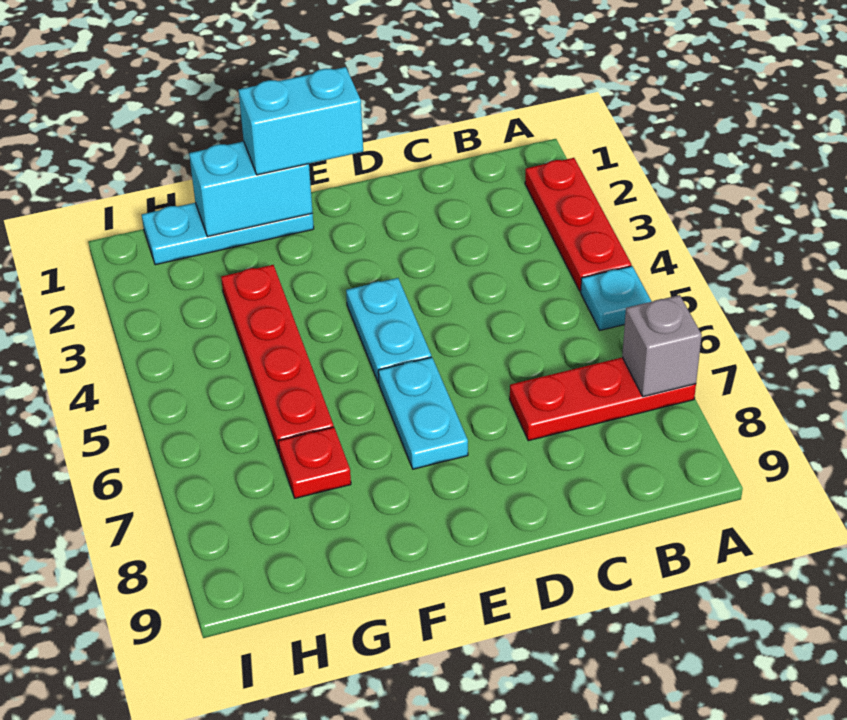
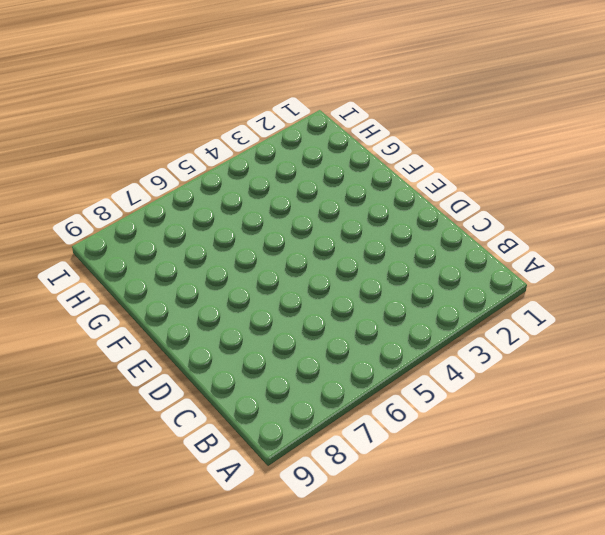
none -> red plate A2:A4 level 1
none -> cyan plate A5 level 1

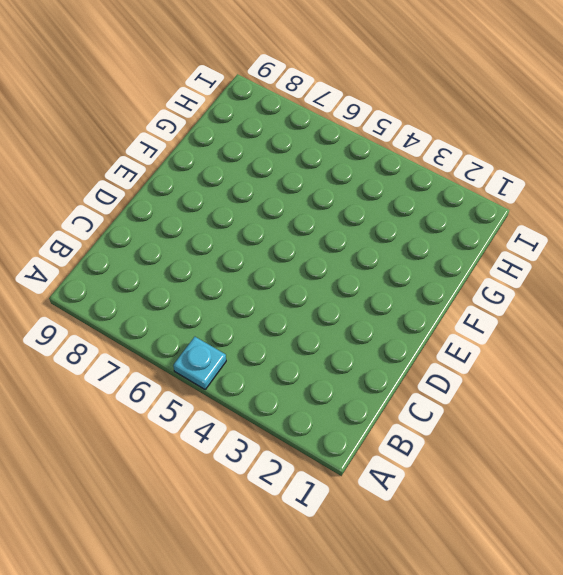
none -> red plate A2:A4 level 1
none -> red plate A7:C7 level 1

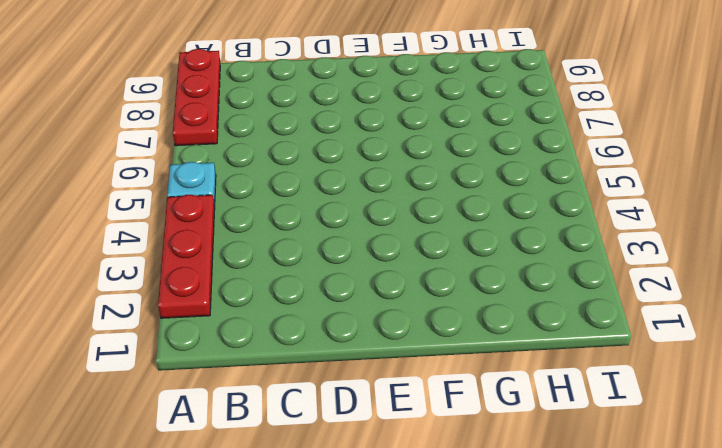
red plate A7:A9 level 1 -> red plate A7:C7 level 1
none -> cyan plate E4:E5 level 1
none -> cyan plate E6:E7 level 1

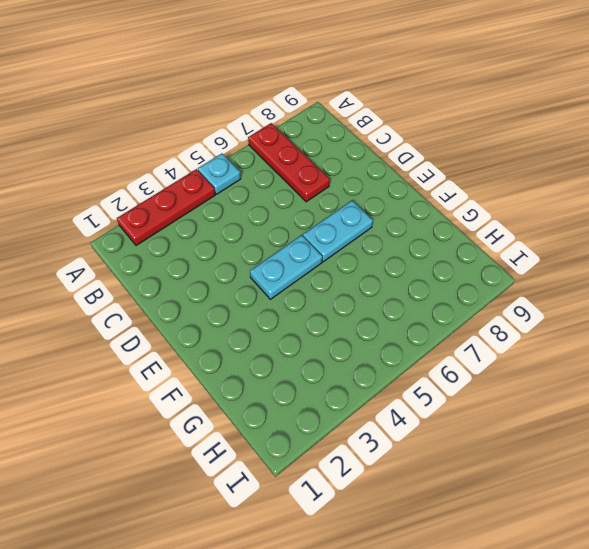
none -> cyan plate F1:H1 level 1
none -> red plate G3:G6 level 1

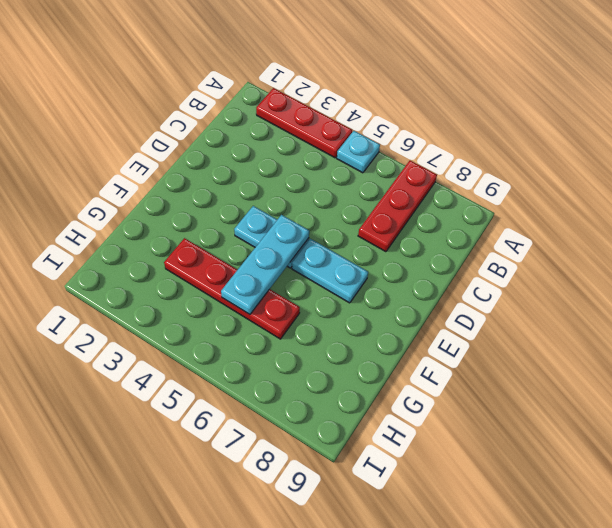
cyan plate E5:G5 level 2 -> cyan plate F1:H1 level 1
none -> red plate G7 level 1
none -> grey brick A7 level 2

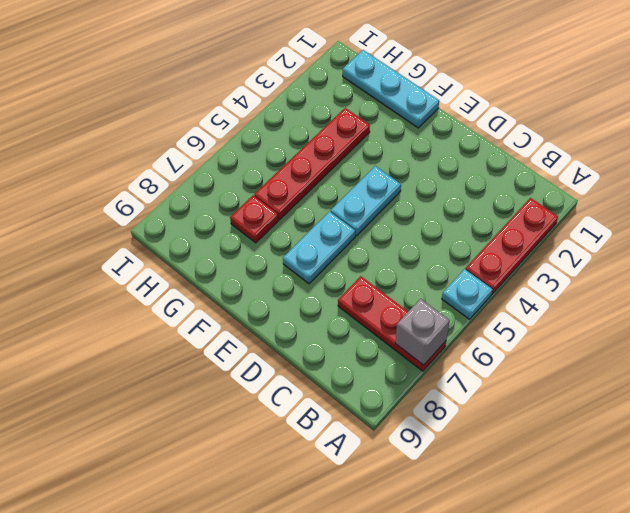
none -> cyan brick F1:G1 level 2
none -> cyan brick E1:F1 level 3

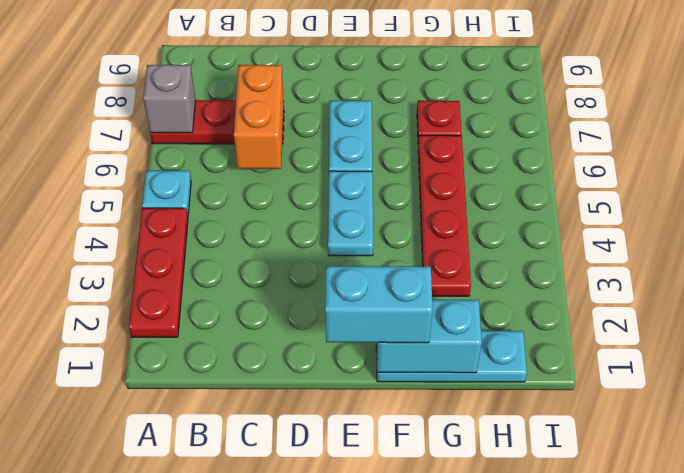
orange brick C6:C7 level 2 -> none

